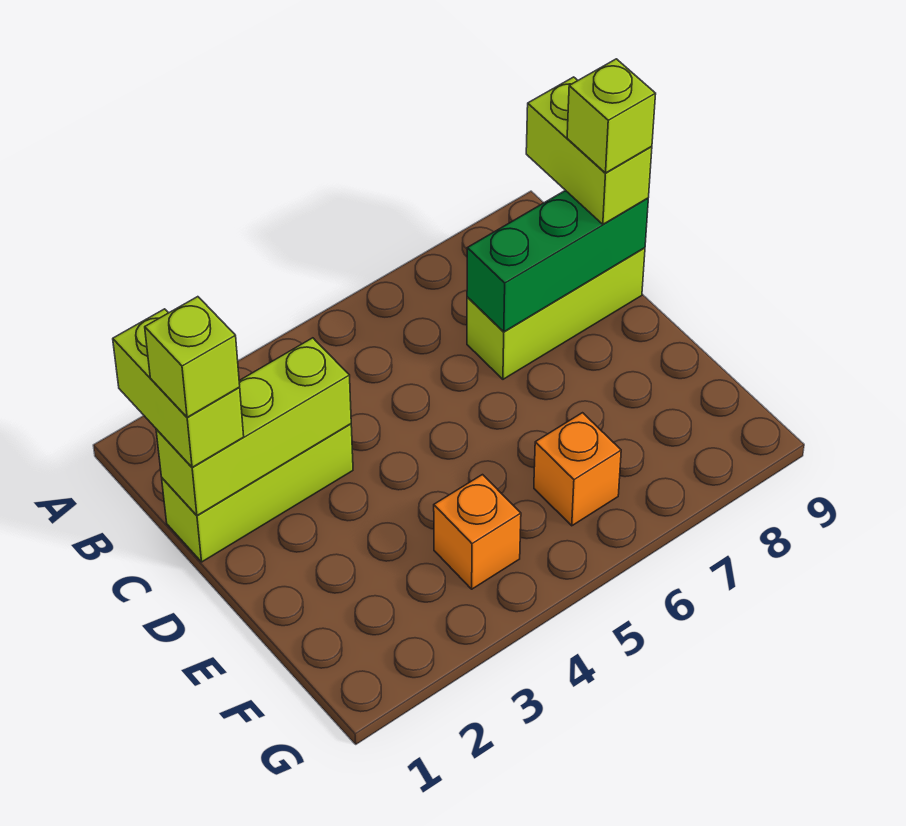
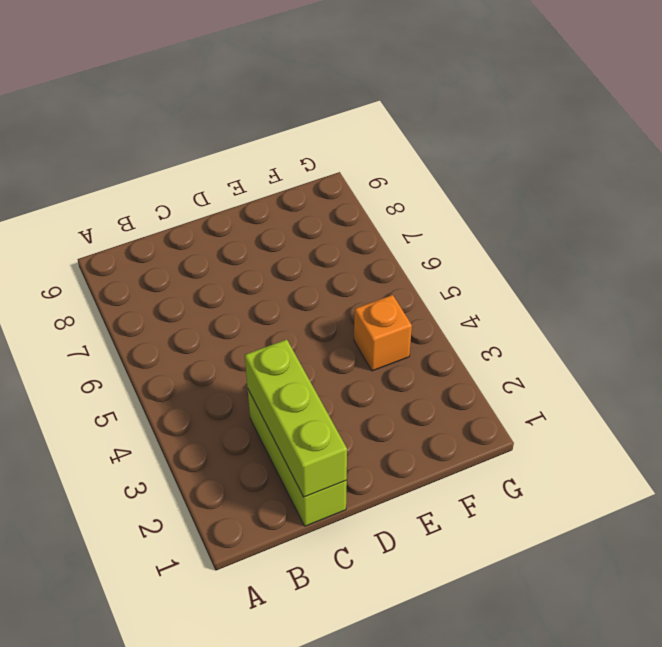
none -> lime brick C7:C9 level 1
none -> orange brick F6 level 1

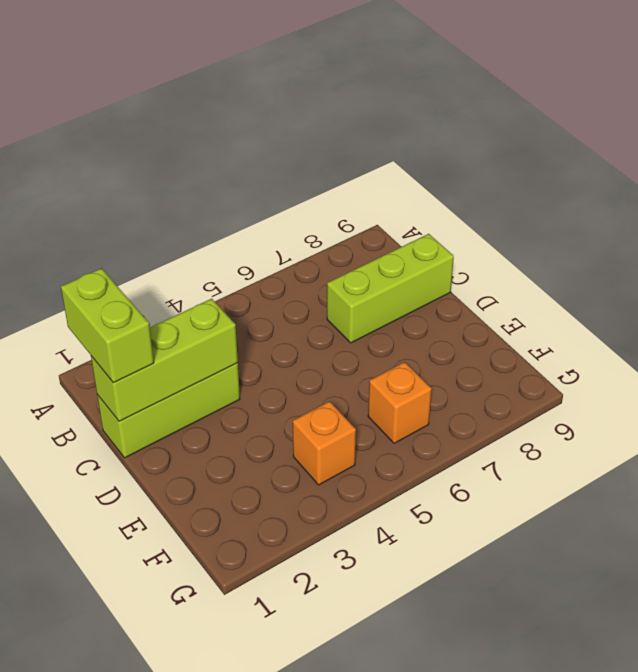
none -> green brick C7:C9 level 2
none -> lime brick B9:C9 level 3

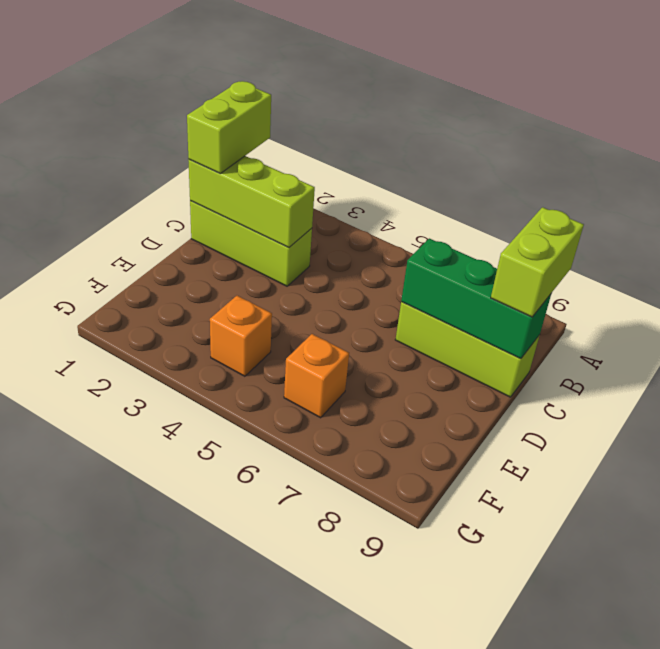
none -> lime brick C1 level 4
none -> lime brick C9 level 4

